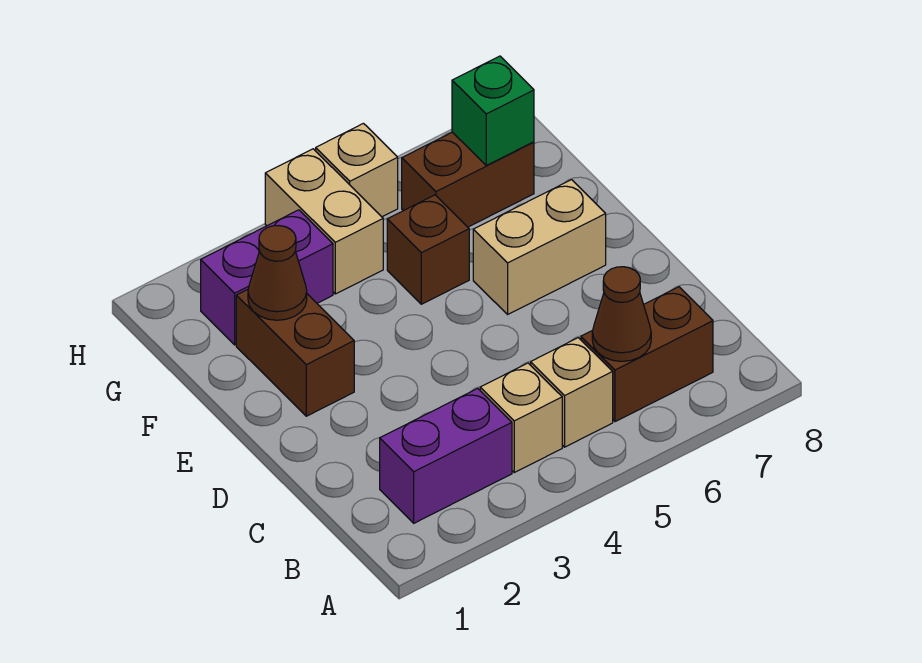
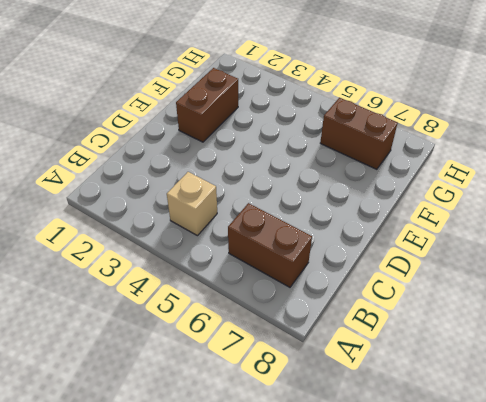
none -> purple brick B2:B3 level 1
none -> tan brick B5 level 1
none -> tan brick E6:E7 level 1

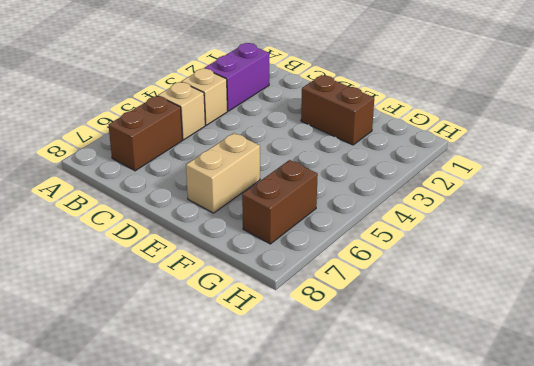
none -> brown brick F5 level 1
none -> purple brick G2:G3 level 1
none -> tan brick G4:H4 level 1

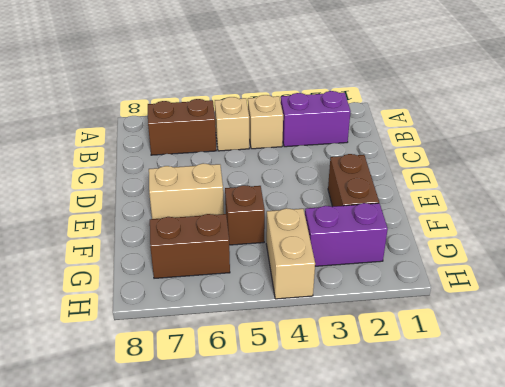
none -> tan brick H5 level 1
none -> brown cone B6 level 2
none -> brown cone F2 level 2

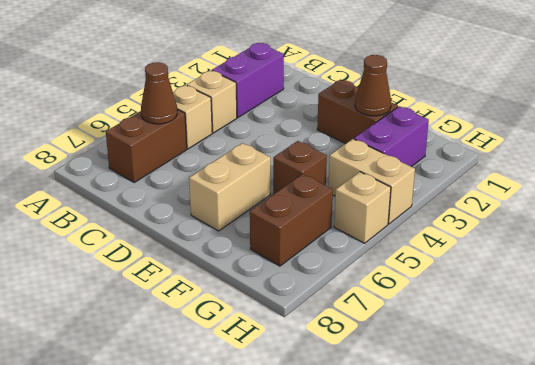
none -> green brick G7 level 2

